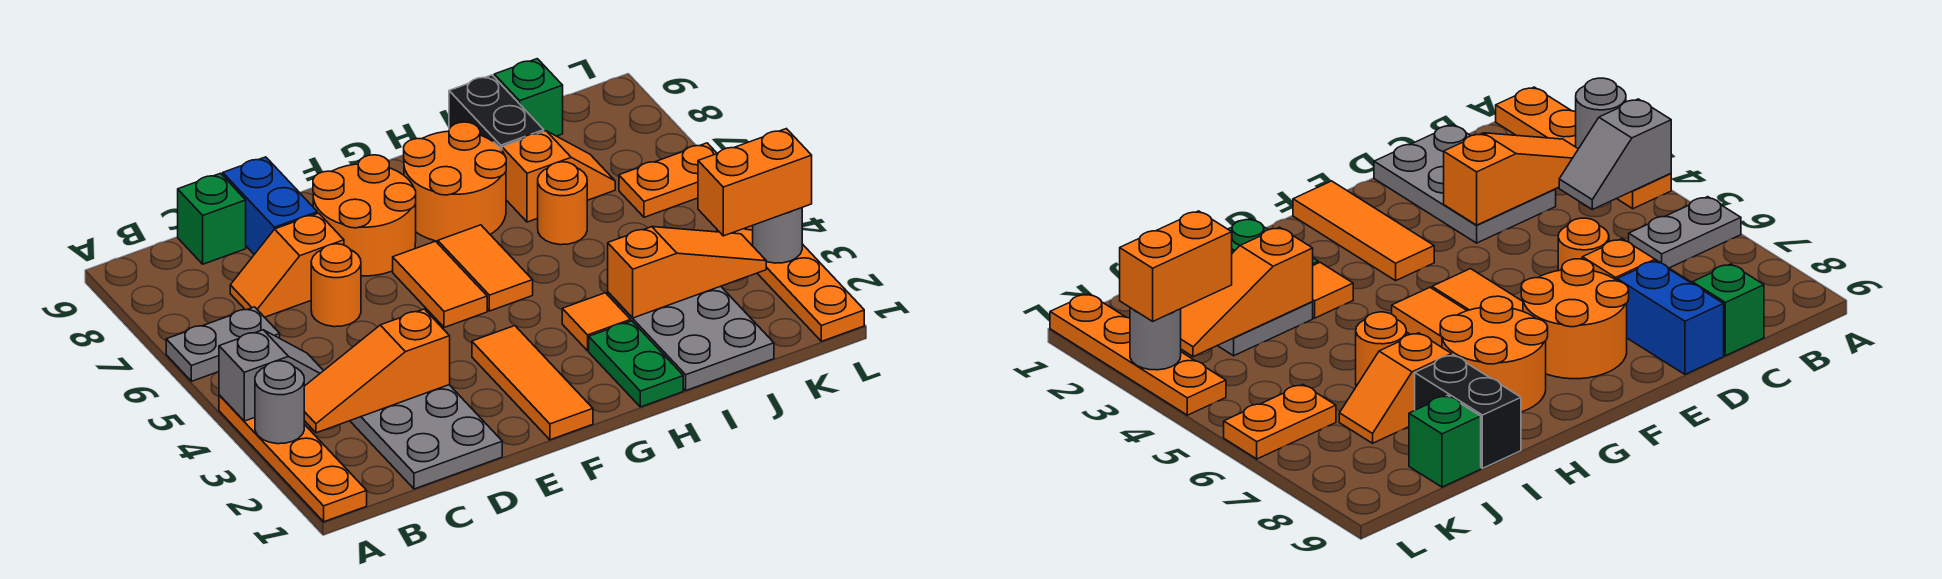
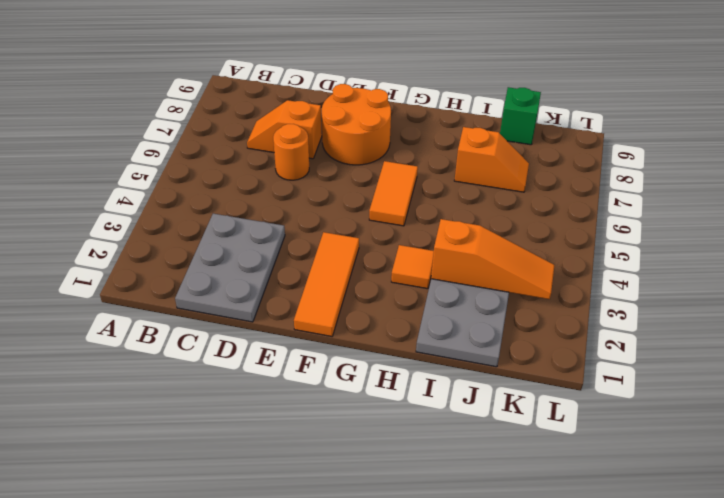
none -> orange plate A1:A4 level 1
none -> grey plate A6:B6 level 1
none -> green brick C9 level 1

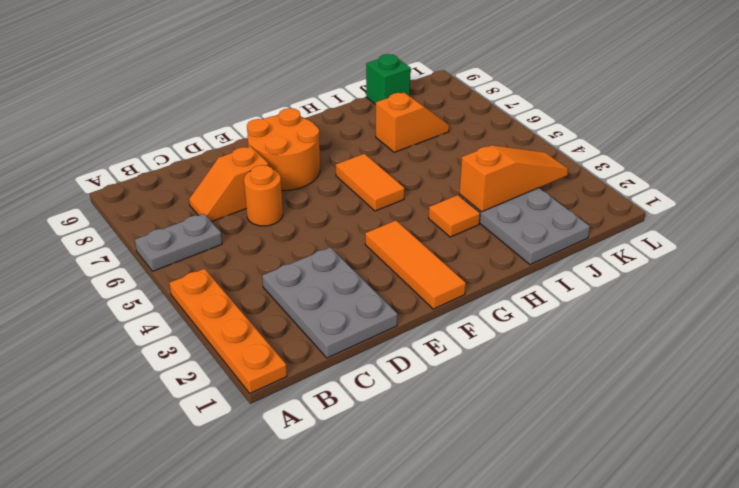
none -> green brick C9 level 1
none -> blue brick D8:D9 level 1
none -> orange tile F5:F6 level 1

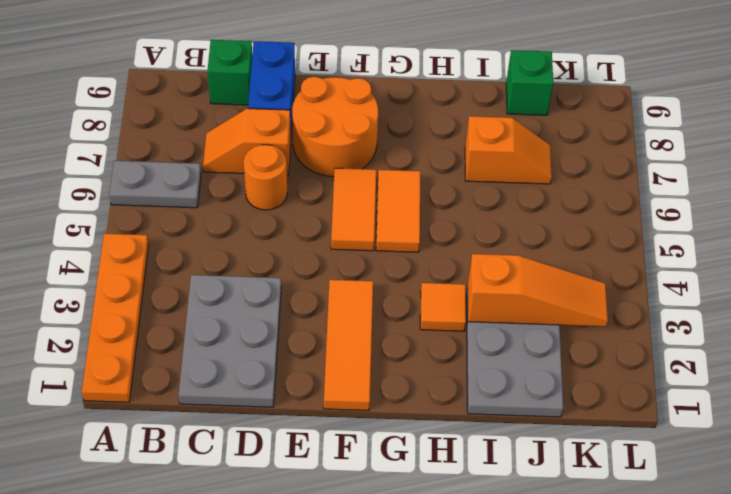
none -> orange round brick G7:H8 level 1
none -> green plate H1:H2 level 1
none -> orange round brick I6 level 1

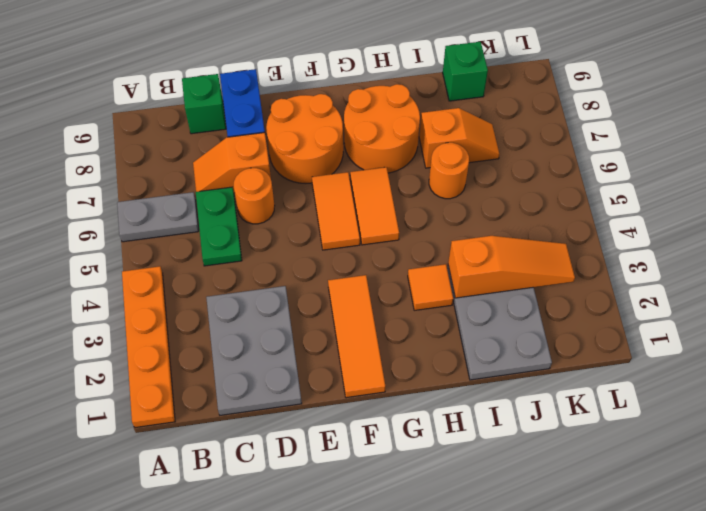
green plate C5:C6 level 1 -> green plate H1:H2 level 1
none -> black brick I8:I9 level 1
none -> orange plate K6:L6 level 1
none -> orange plate L1:L4 level 1

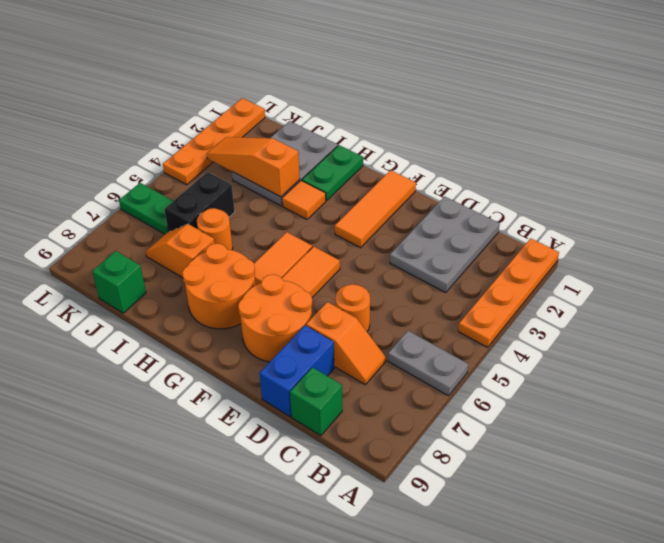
black brick J5:J6 level 1 -> black brick I8:I9 level 1
green plate K6:L6 level 1 -> orange plate K6:L6 level 1
none -> grey round brick A3 level 2
none -> grey slope A4:B4 level 2 top A
none -> orange slope B3:D3 level 2 top D

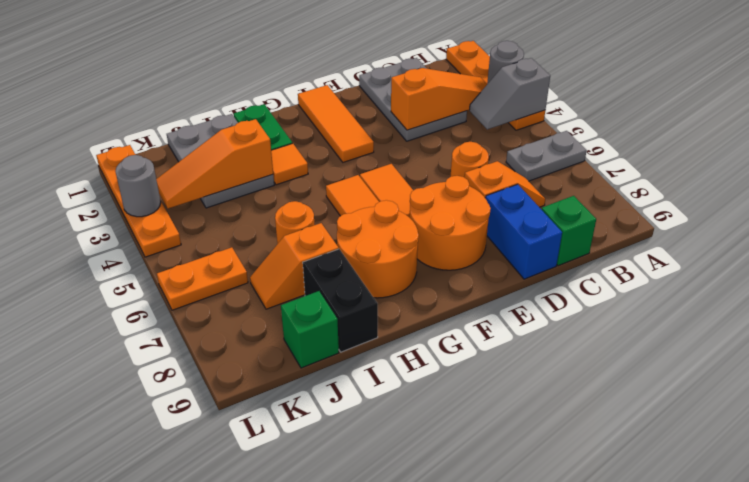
none -> orange brick K3:L3 level 3

